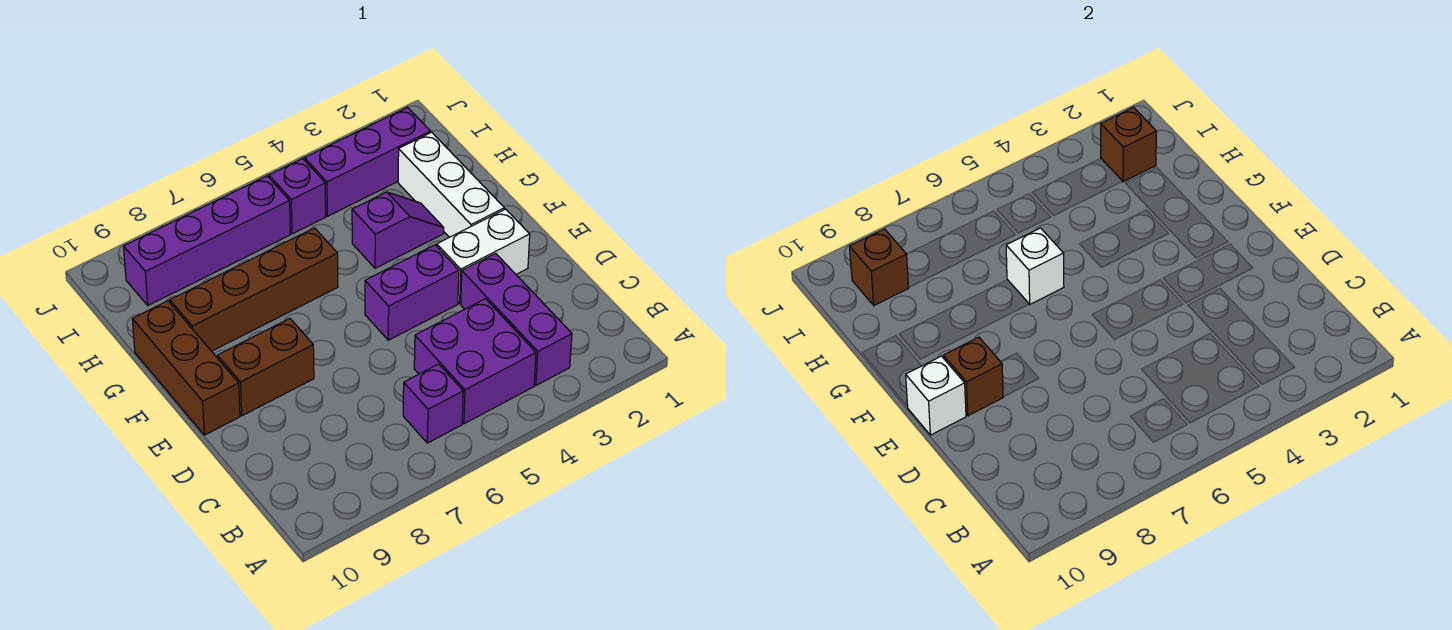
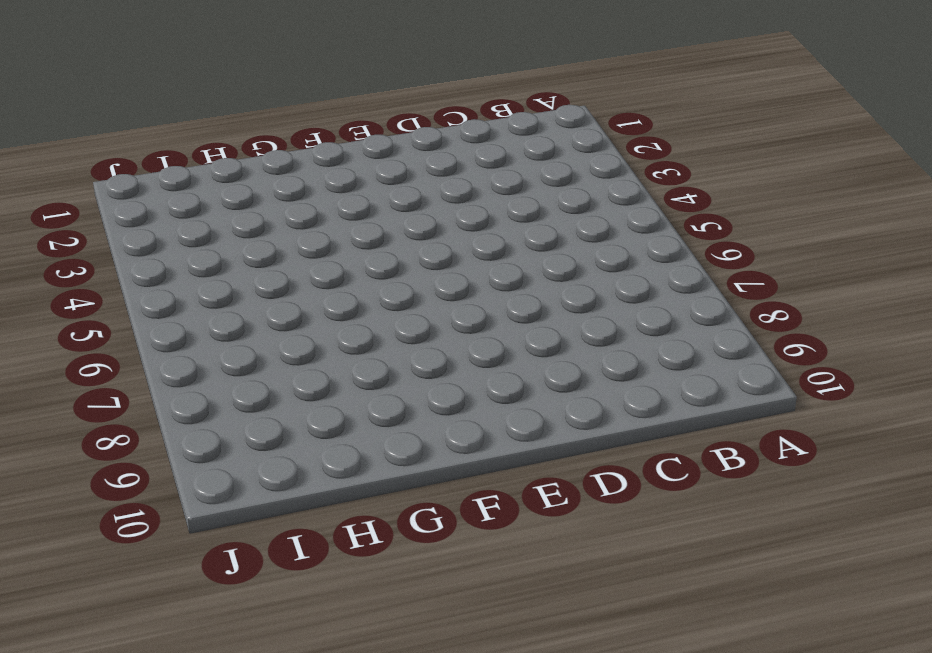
none -> purple brick B3:D3 level 1
none -> purple brick B4:C5 level 1
none -> purple brick B6 level 1

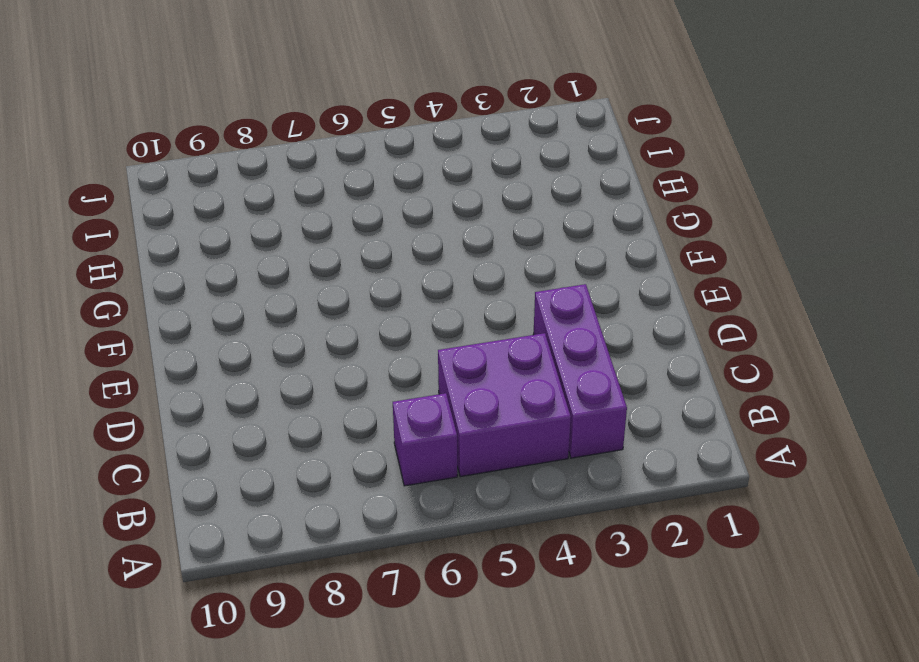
none -> white brick E2:E3 level 1
none -> purple brick E4:E5 level 1
none -> brown brick E8:E9 level 1

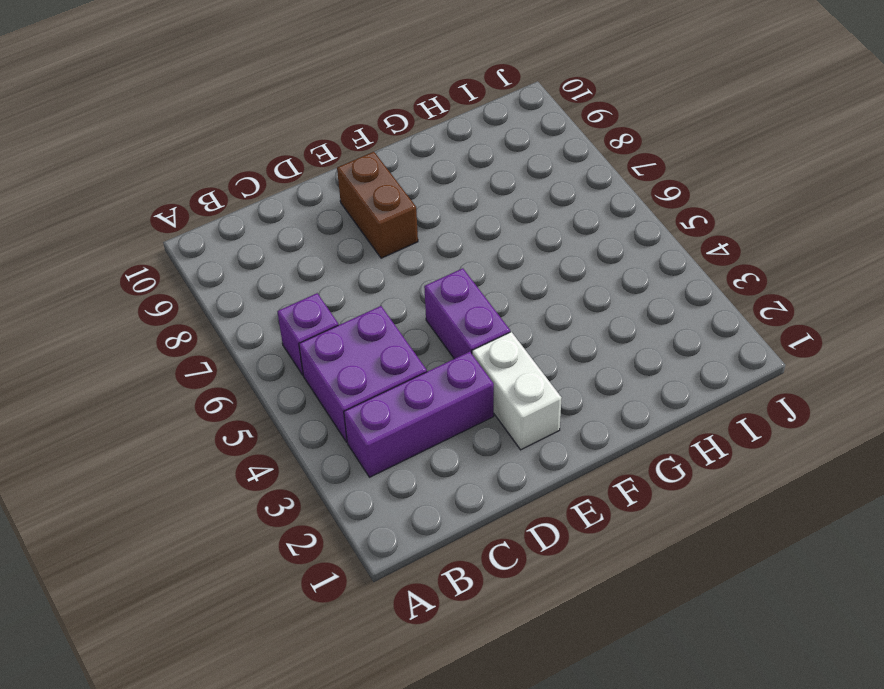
none -> brown brick E10:G10 level 1
none -> white brick F2:H2 level 1
none -> purple slope G3:G4 level 1 top 4

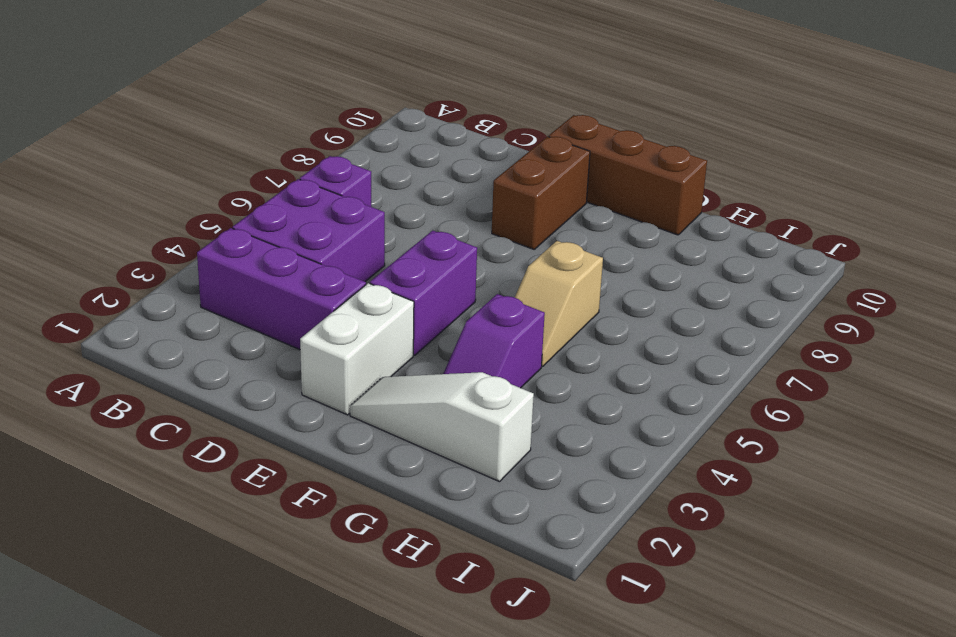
white slope F2:H2 level 1 top H -> white brick F2:H2 level 1
tan slope G5:G6 level 1 top 6 -> brown brick G6:G9 level 1
none -> purple brick I2:I4 level 1
none -> purple brick I5 level 1
none -> purple brick I6:I9 level 1

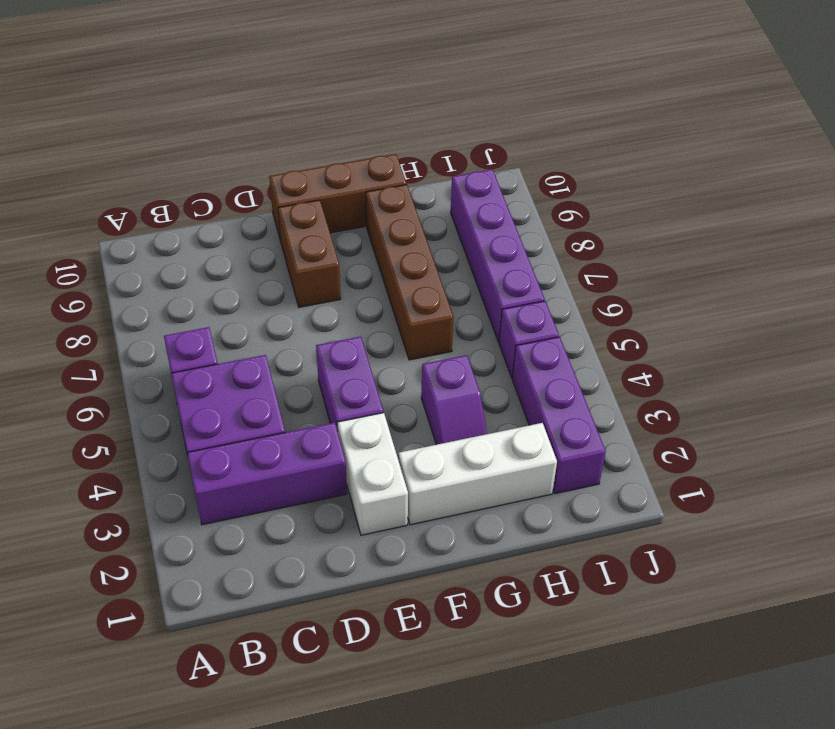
none -> brown brick E9 level 2
none -> white brick E10 level 2
none -> white brick G6 level 2

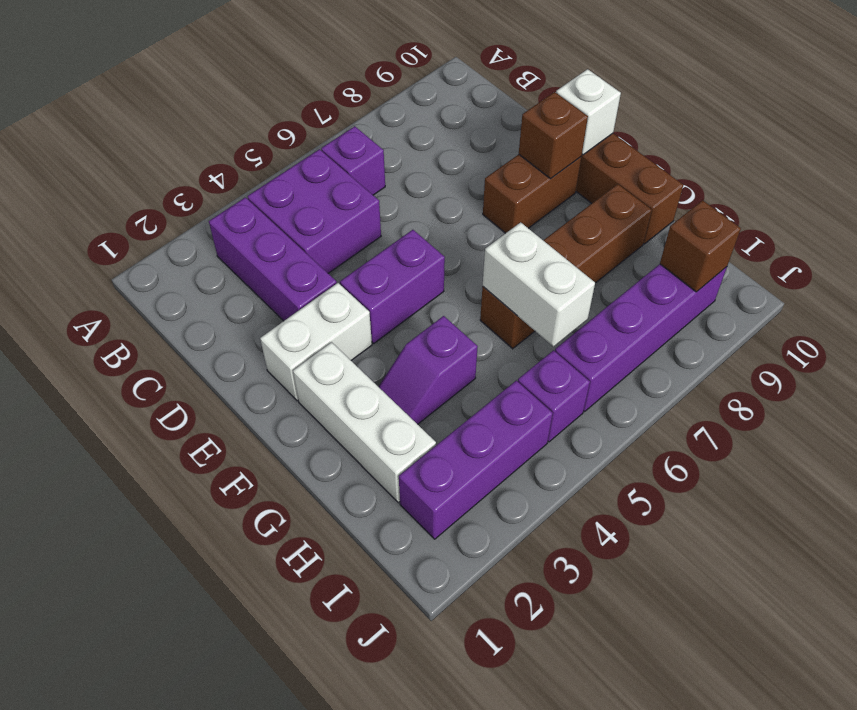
white brick G6:H6 level 2 -> white brick G6 level 2
none -> brown brick I2 level 2

